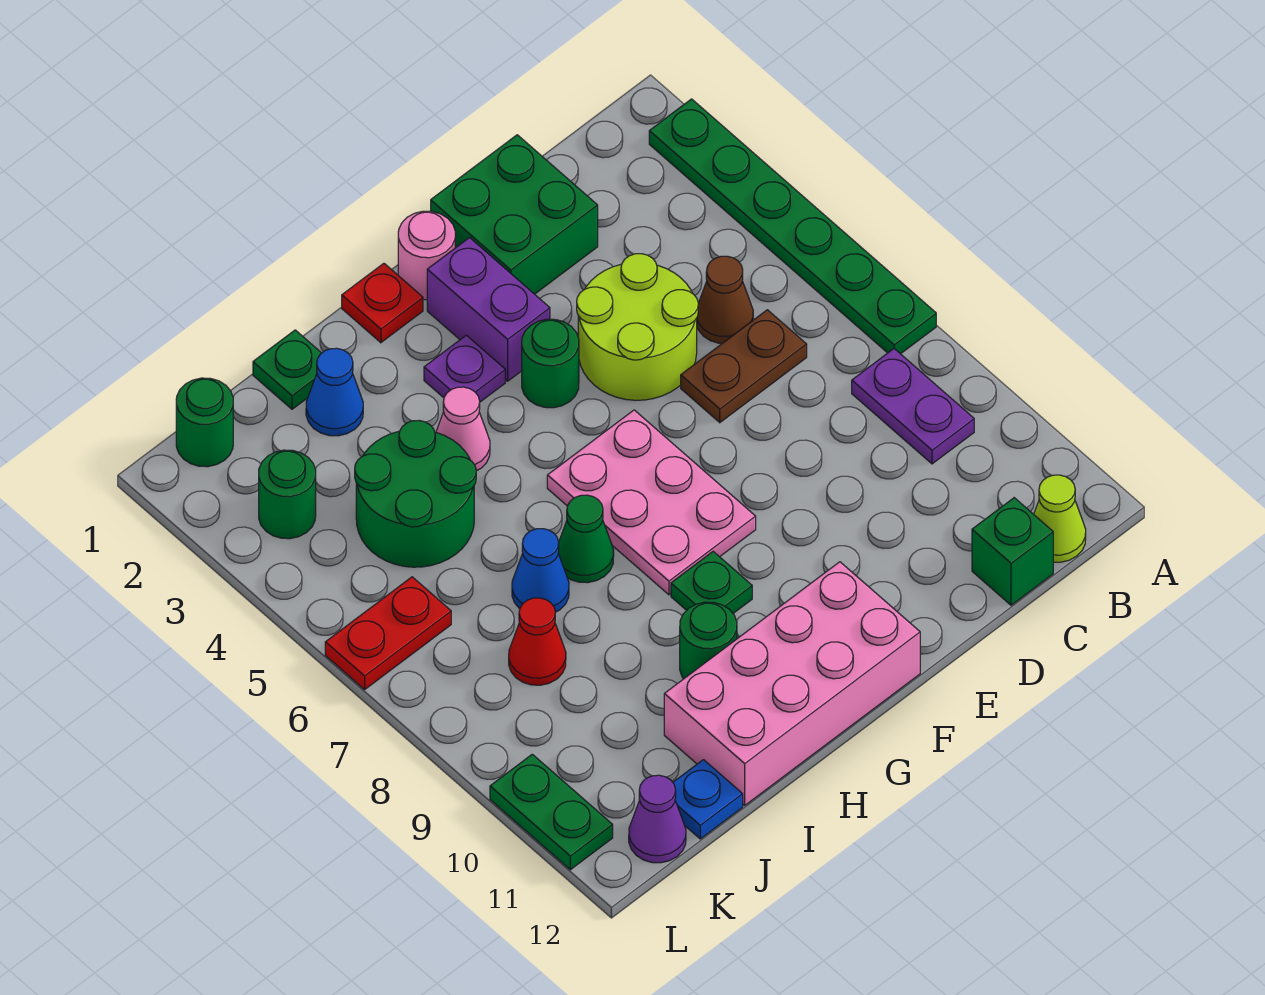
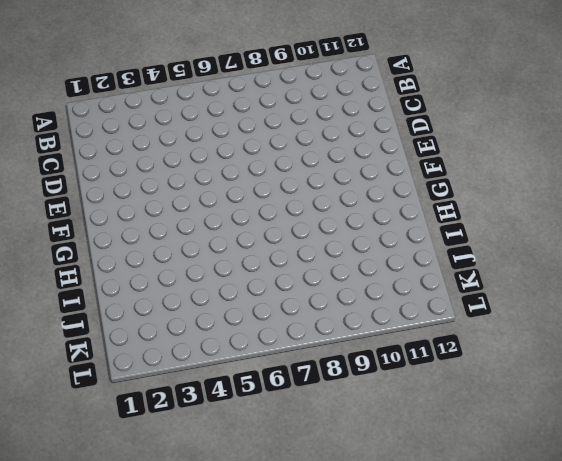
none -> green plate A2:A7 level 1
none -> purple plate B8:B9 level 1
none -> lime cone B12 level 1
none -> brown cone C5 level 1

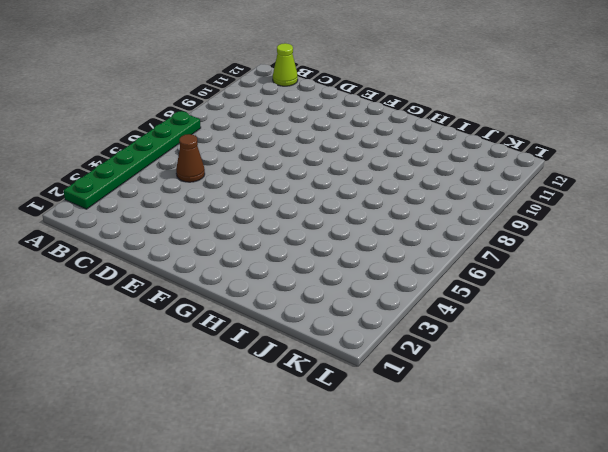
none -> purple plate B8:B9 level 1
none -> brown plate C6:D6 level 1
none -> green brick C12 level 1
none -> green brick D1:E2 level 1

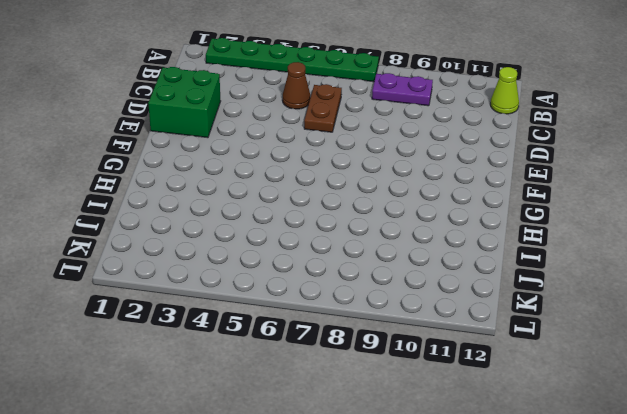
none -> green brick C12 level 1
none -> lime round brick D4:E5 level 1
none -> pink round brick F1 level 1
none -> purple brick F2:F3 level 1

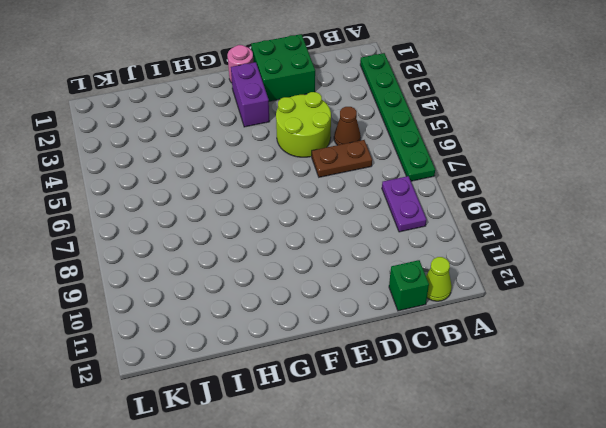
none -> green round brick F4 level 1
none -> pink plate F6:G8 level 1
none -> pink brick F11:I12 level 1
none -> red plate G1 level 1

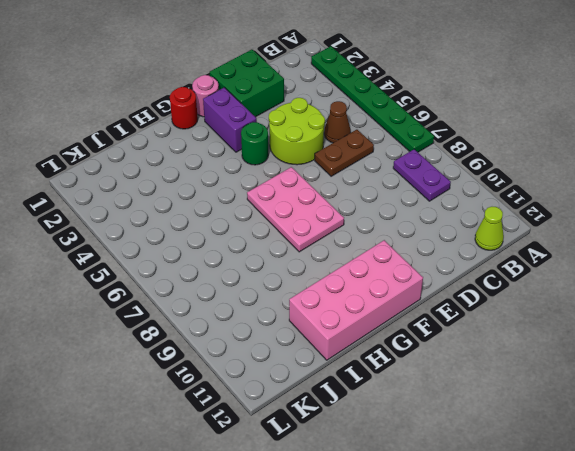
red round brick G1 level 1 -> red plate G1 level 1
none -> green brick C12 level 1
none -> purple plate G3 level 1
none -> green plate G9 level 1
none -> pink cone H4 level 1

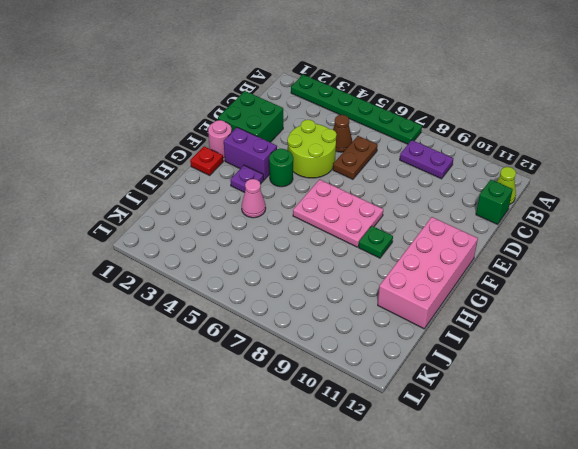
none -> green cone H7 level 1
none -> green round brick H10 level 1
none -> green plate I1 level 1
none -> blue cone I2 level 1

